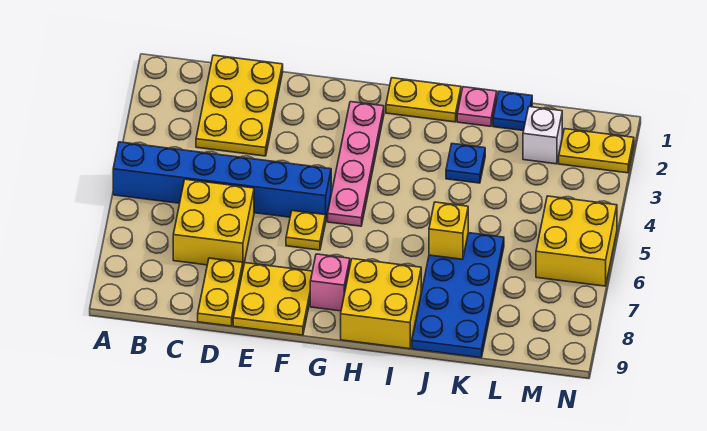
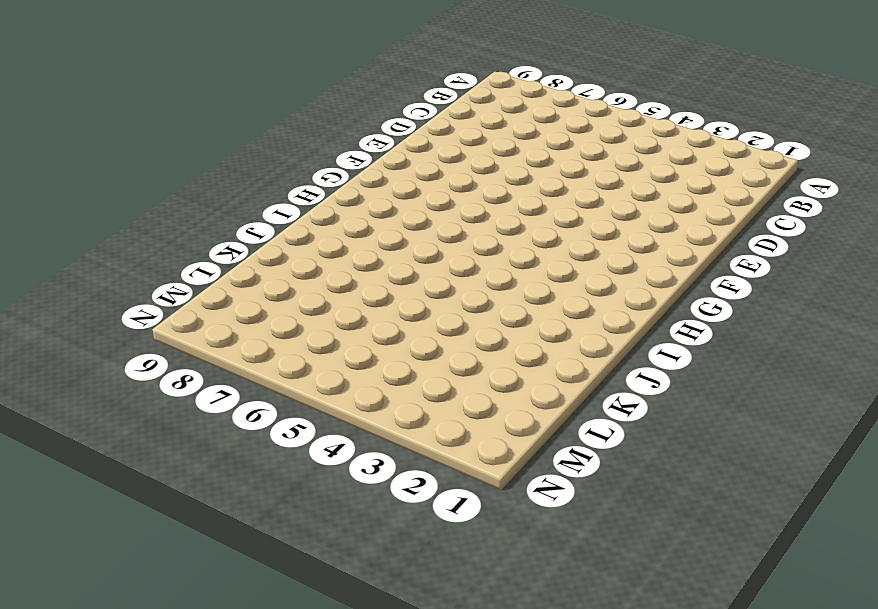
none -> blue brick A5:F5 level 1
none -> yellow plate C1:D3 level 1
none -> yellow brick C6:D7 level 1

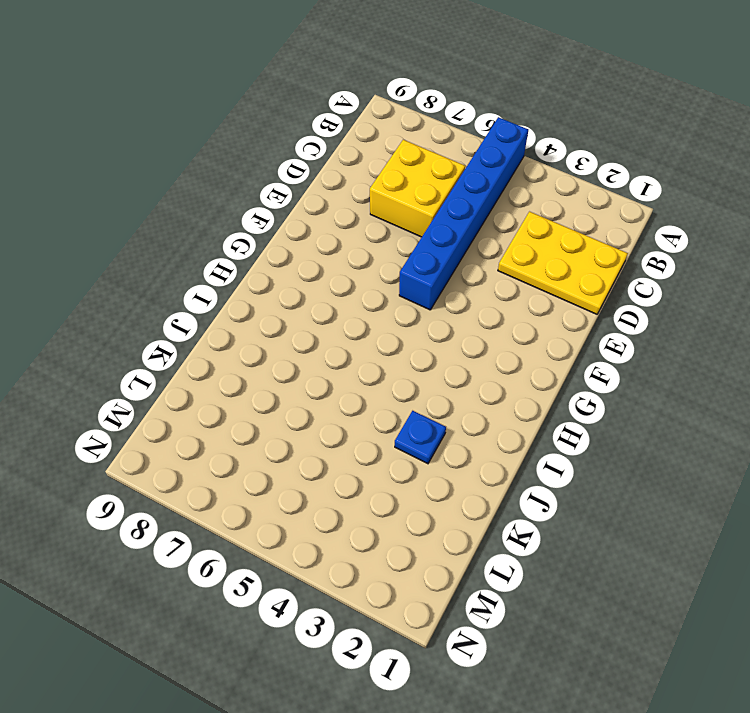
none -> yellow plate D8:D9 level 1
none -> yellow plate E8:F9 level 1
none -> yellow plate F6 level 1

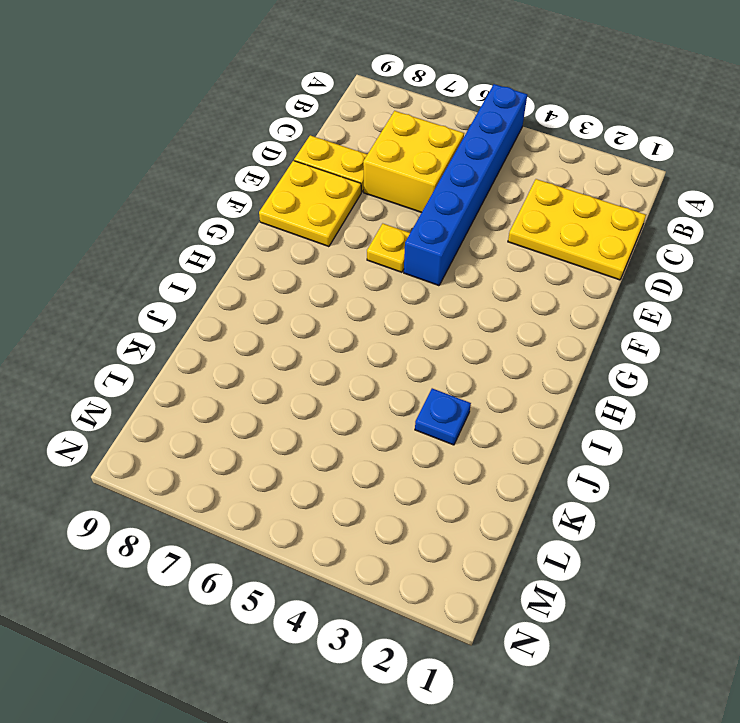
none -> pink plate G2:G5 level 1
none -> pink brick G8 level 1
none -> yellow plate H1:I1 level 1

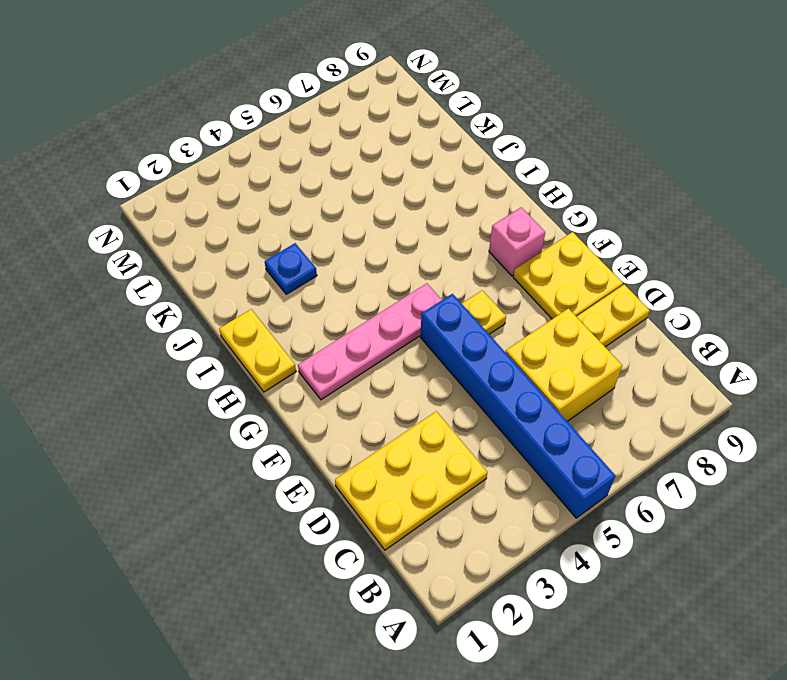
none -> yellow brick H8:I9 level 1
none -> pink plate J1 level 1
none -> blue plate J6:K9 level 1

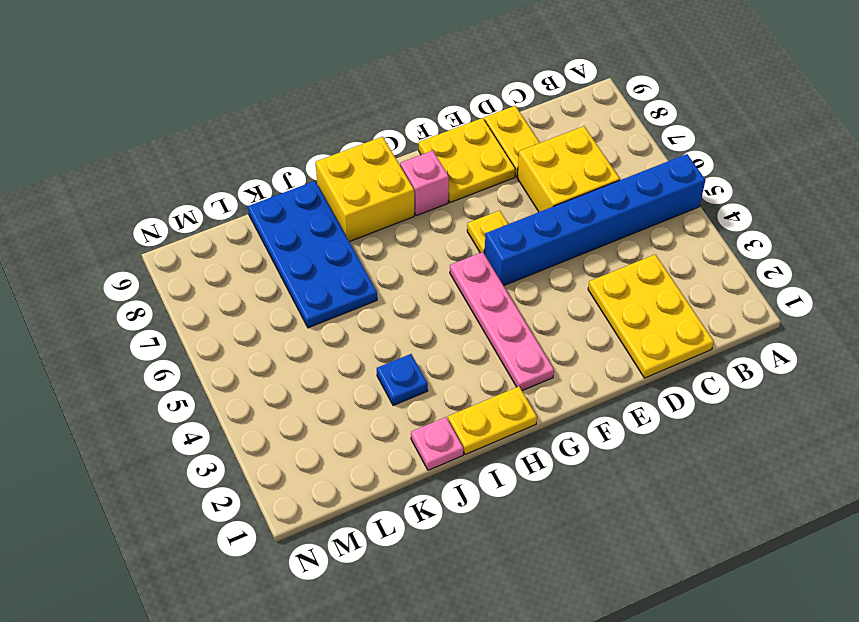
none -> blue plate K1 level 1
none -> white brick L2 level 1
none -> yellow plate M2:N2 level 1

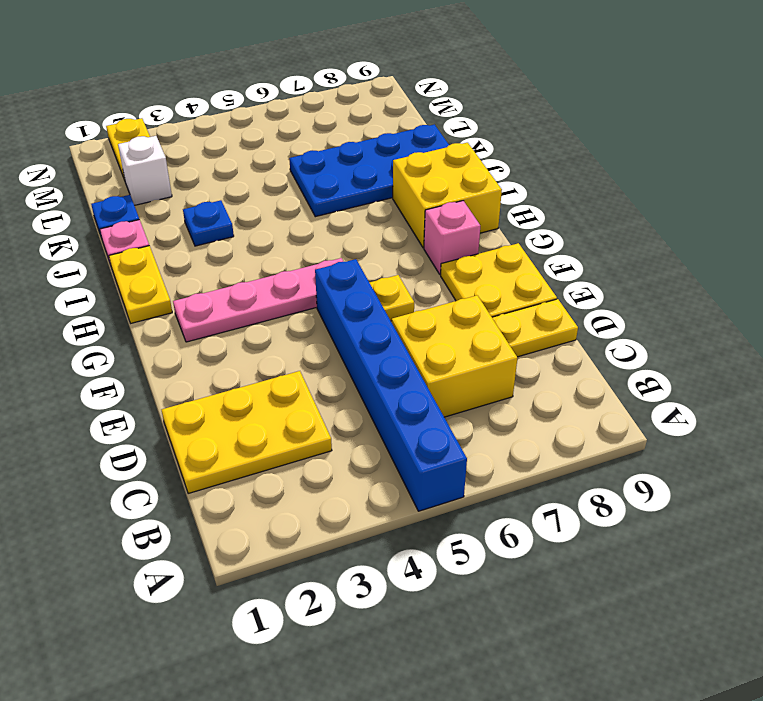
none -> yellow brick M5:N6 level 1
none -> yellow brick J6 level 2

